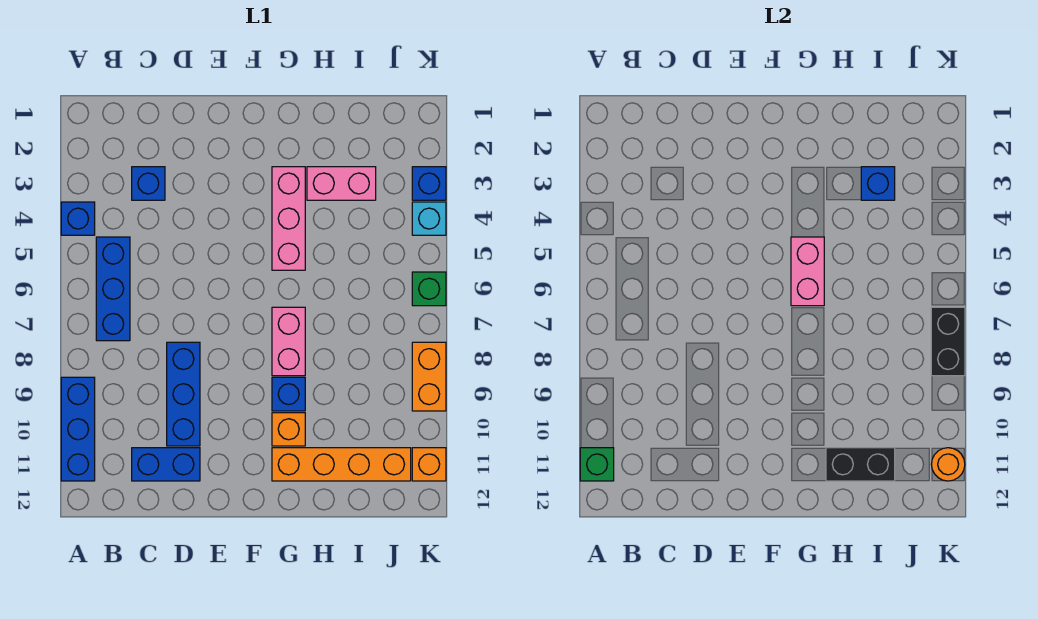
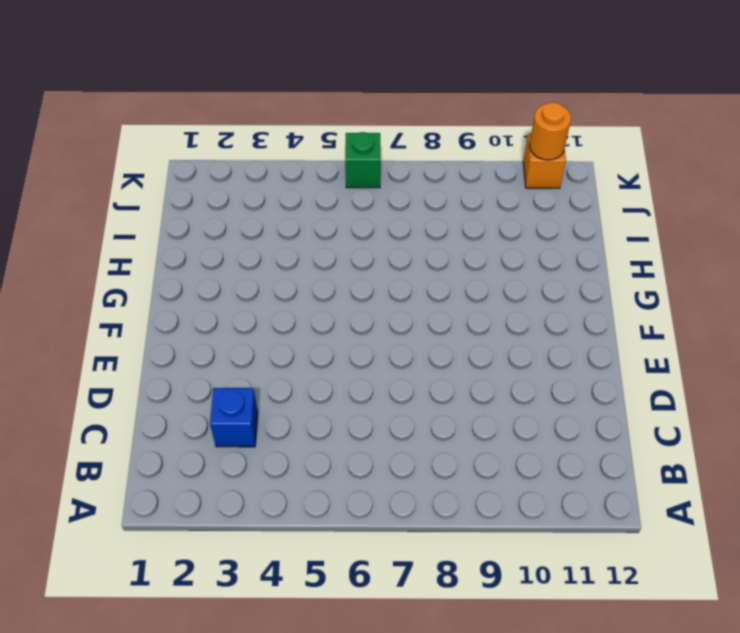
none -> blue brick A4 level 1
none -> blue brick A9:A11 level 1
none -> blue brick B5:B7 level 1

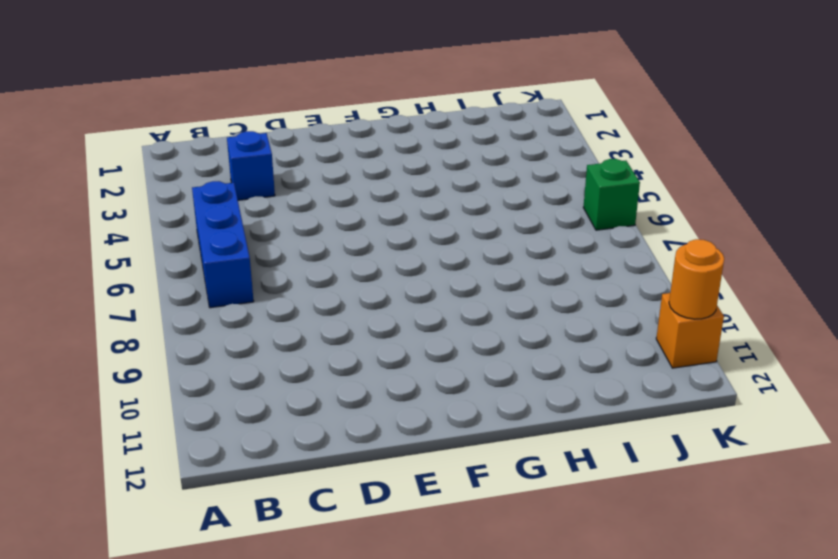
none -> blue brick A4 level 1
none -> blue brick A9:A11 level 1
none -> blue brick C11:D11 level 1

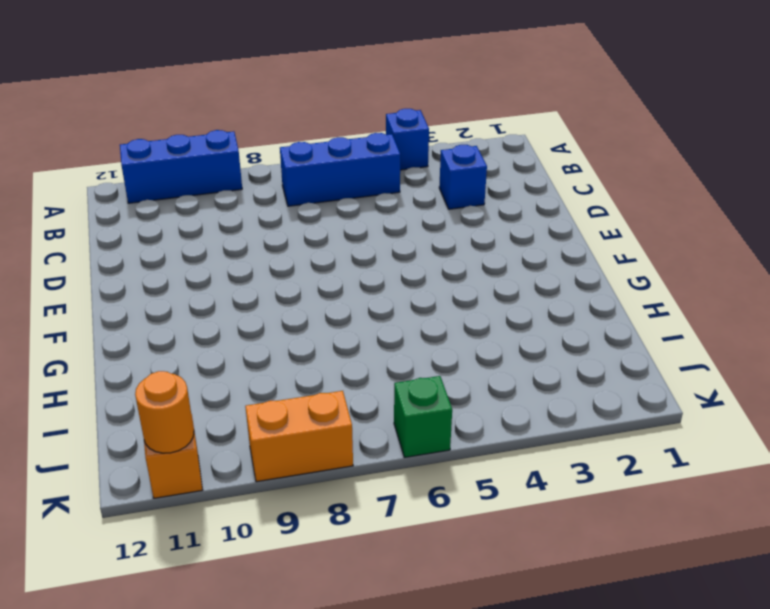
none -> blue brick C11:D11 level 1
none -> blue brick D8:D10 level 1
none -> pink brick G3:G5 level 1

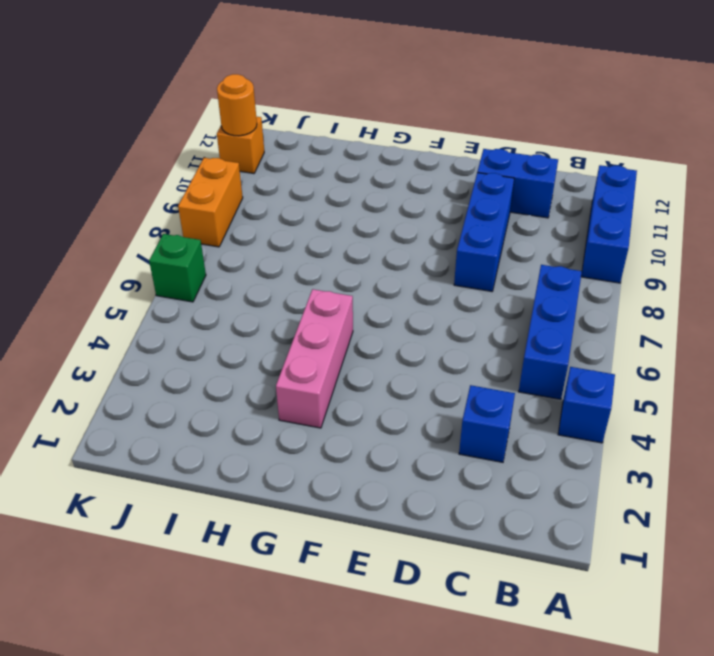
none -> pink brick G7:G8 level 1
none -> blue brick G9 level 1
none -> orange brick G10 level 1

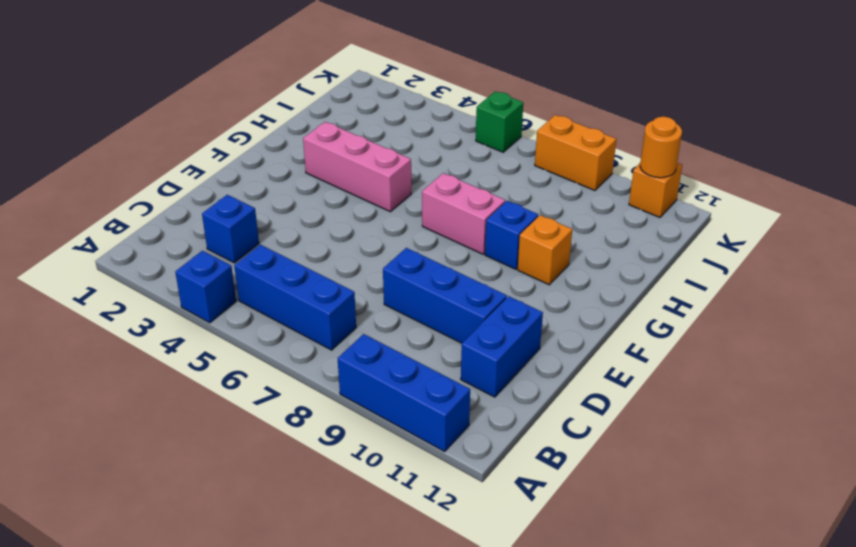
none -> orange brick G11:J11 level 1
none -> pink brick H3:I3 level 1
none -> blue brick K3 level 1

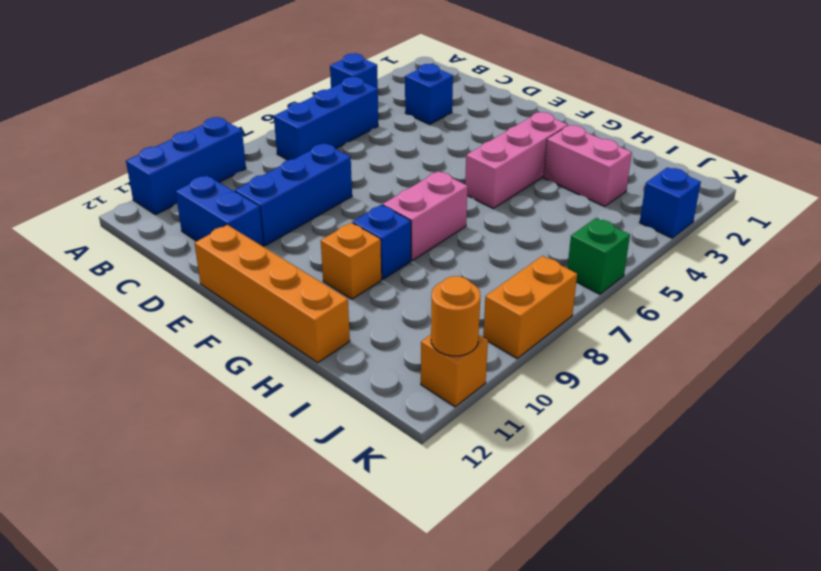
orange brick E12:H12 level 1 -> orange brick G11:J11 level 1
none -> cyan brick K4 level 1
none -> green brick A11 level 2
none -> pink brick G5:G6 level 2

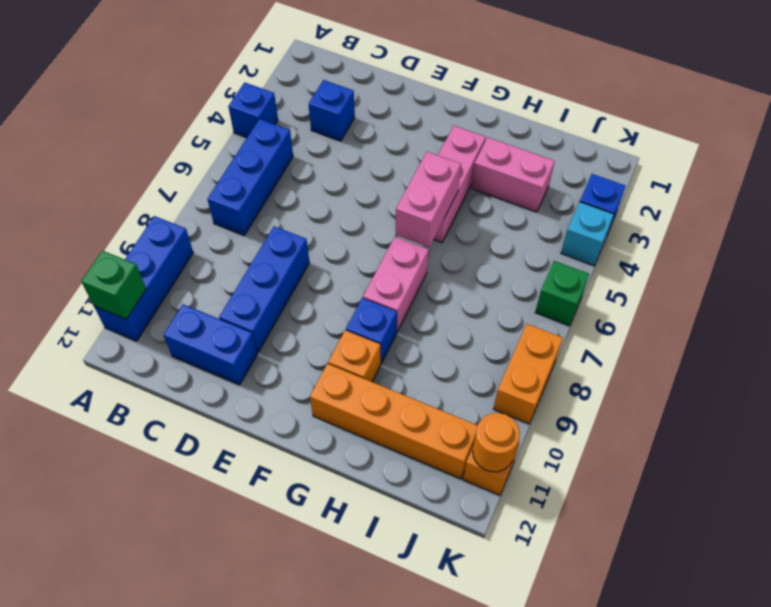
none -> black brick H11:I11 level 2
none -> blue brick I3 level 2
none -> black brick K7:K8 level 2

